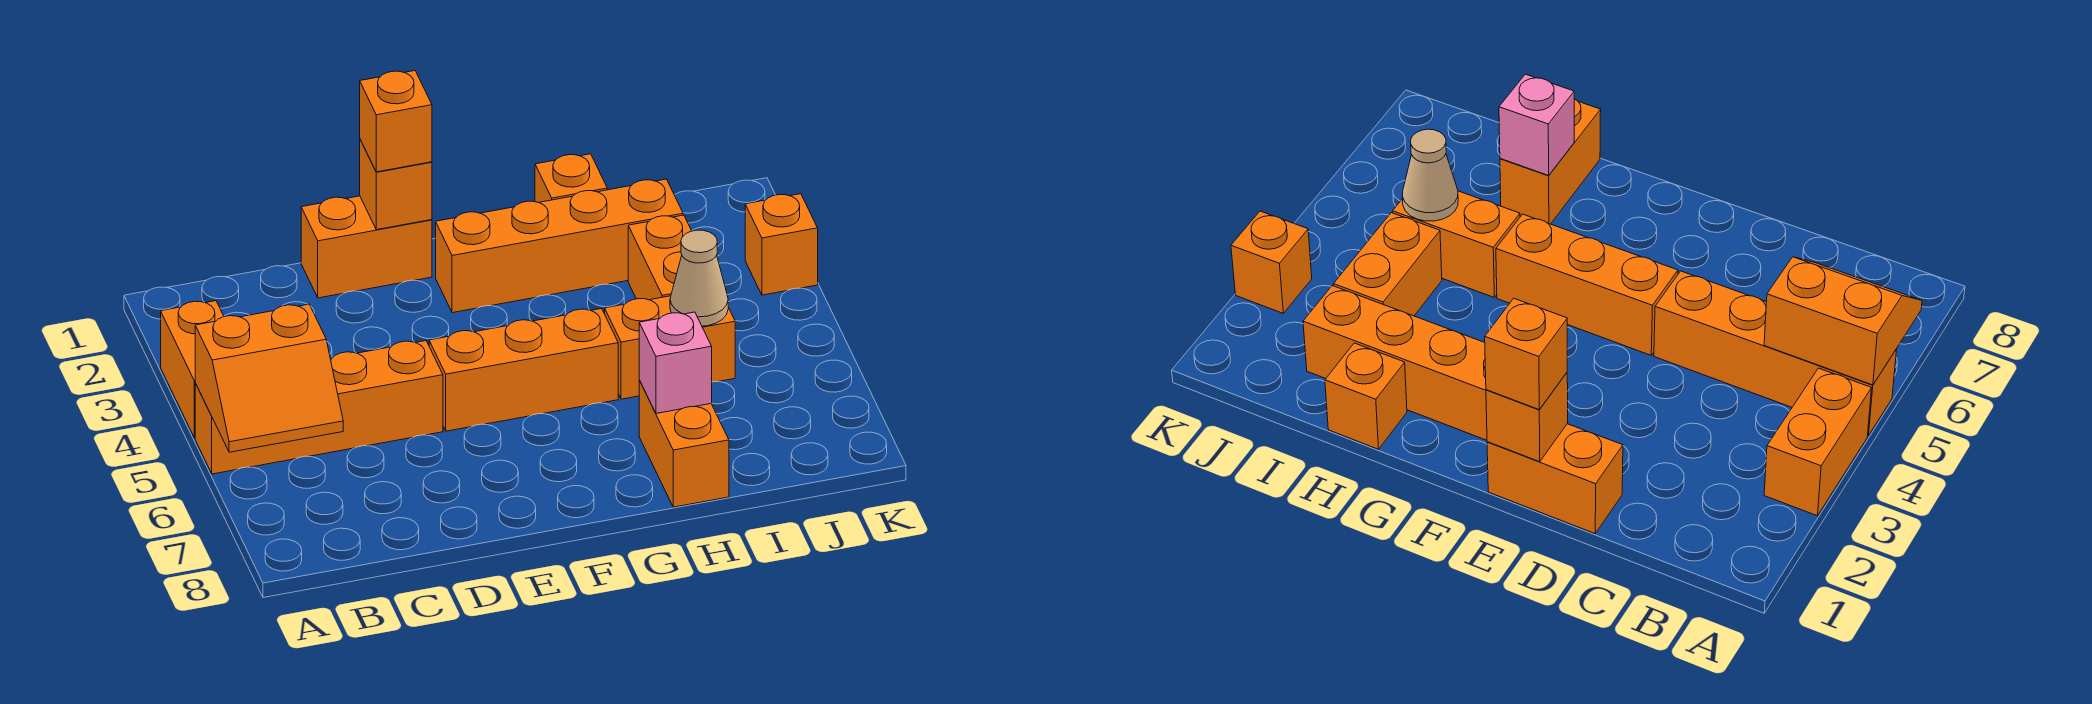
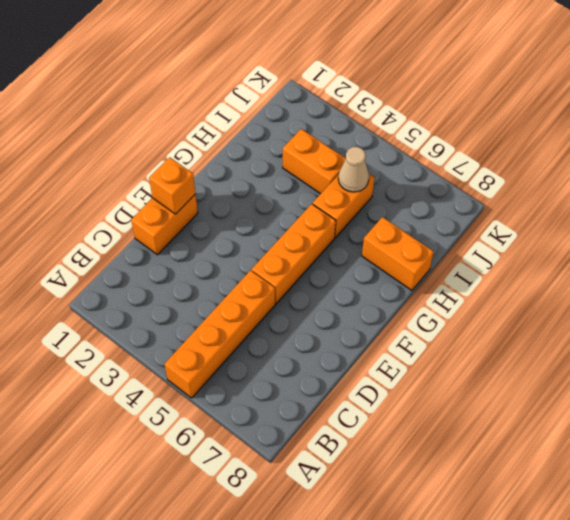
none -> orange brick A3:A4 level 1
none -> orange brick F2:I2 level 1
none -> orange brick H1 level 1

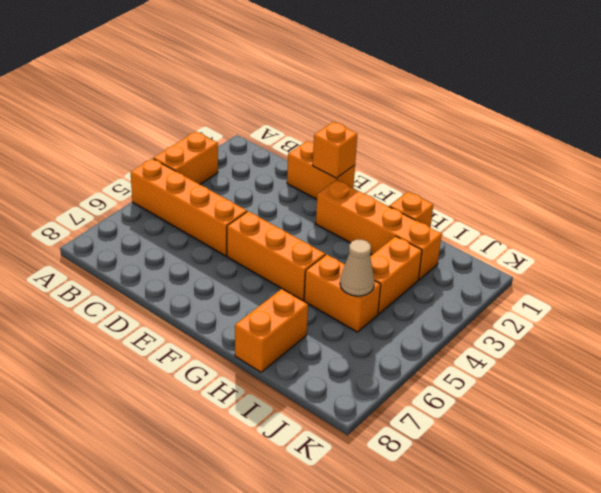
none -> orange brick K3 level 1
none -> orange slope A5:B6 level 2 top 5
none -> pink brick H7 level 2

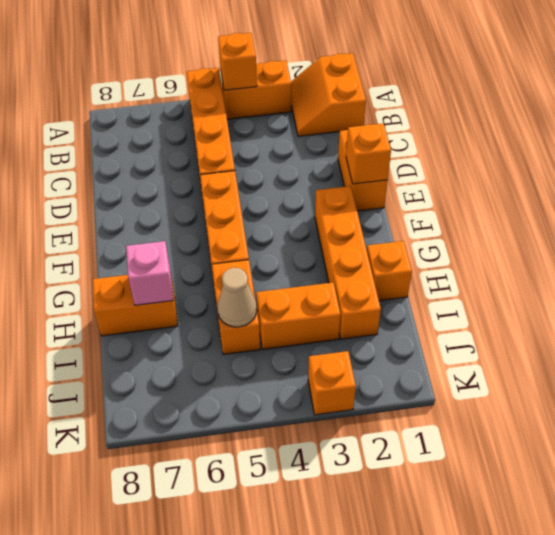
orange slope A1:B2 level 1 top 1 -> orange slope A5:B6 level 2 top 5
orange brick A4 level 2 -> orange brick E1 level 3

